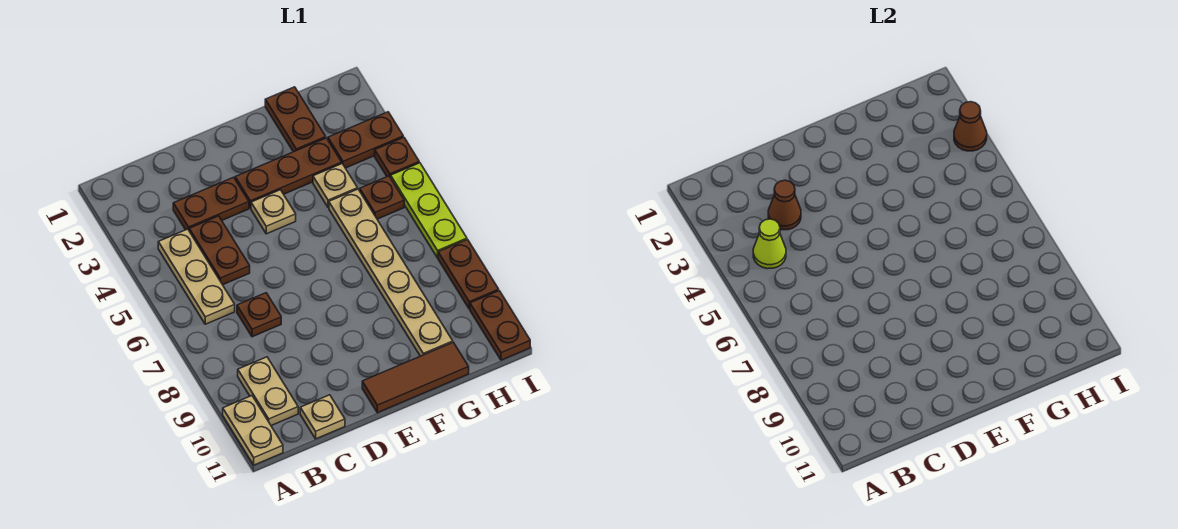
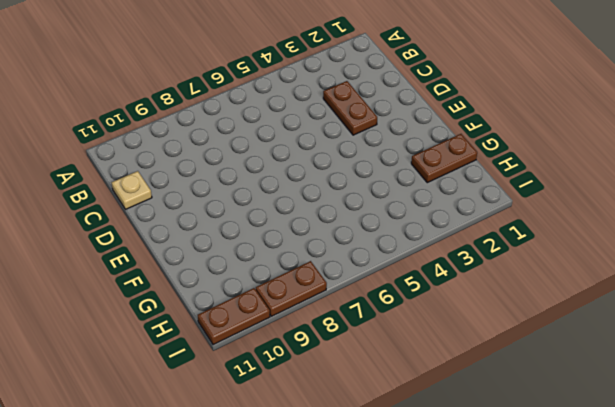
none -> tan plate A10:A11 level 1
none -> tan plate B4:B6 level 1
none -> tan plate B9:B10 level 1

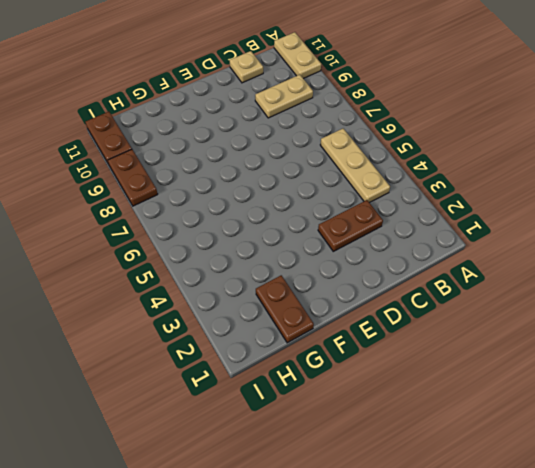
tan plate B9:C9 level 1 -> tan plate B9:B10 level 1
none -> brown plate C4:C5 level 1
none -> brown plate C7 level 1
none -> brown plate E3:G3 level 1

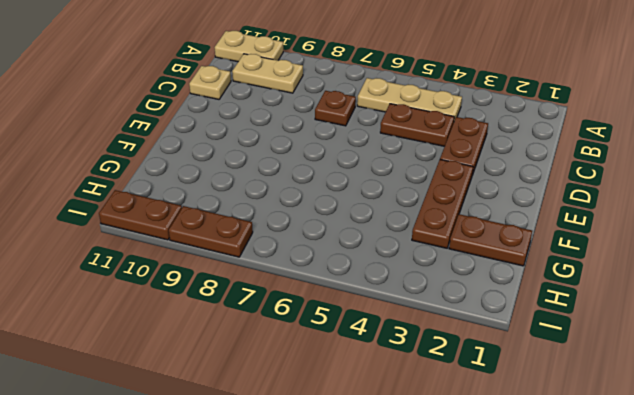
none -> tan plate E4 level 1
none -> brown tile E11:G11 level 1
none -> tan plate G4 level 1

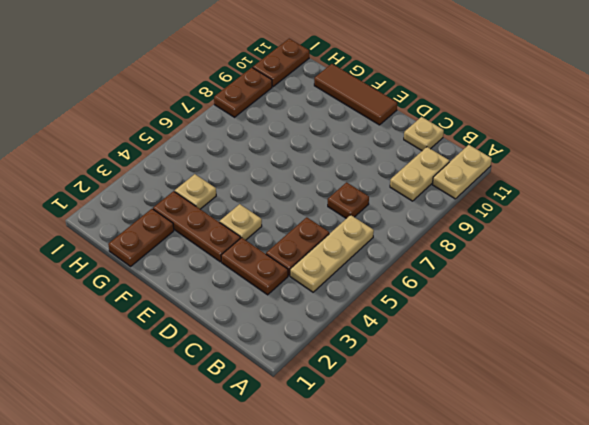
none -> tan plate G5:G10 level 1
none -> brown plate H3:I3 level 1
none -> brown plate H5 level 1

